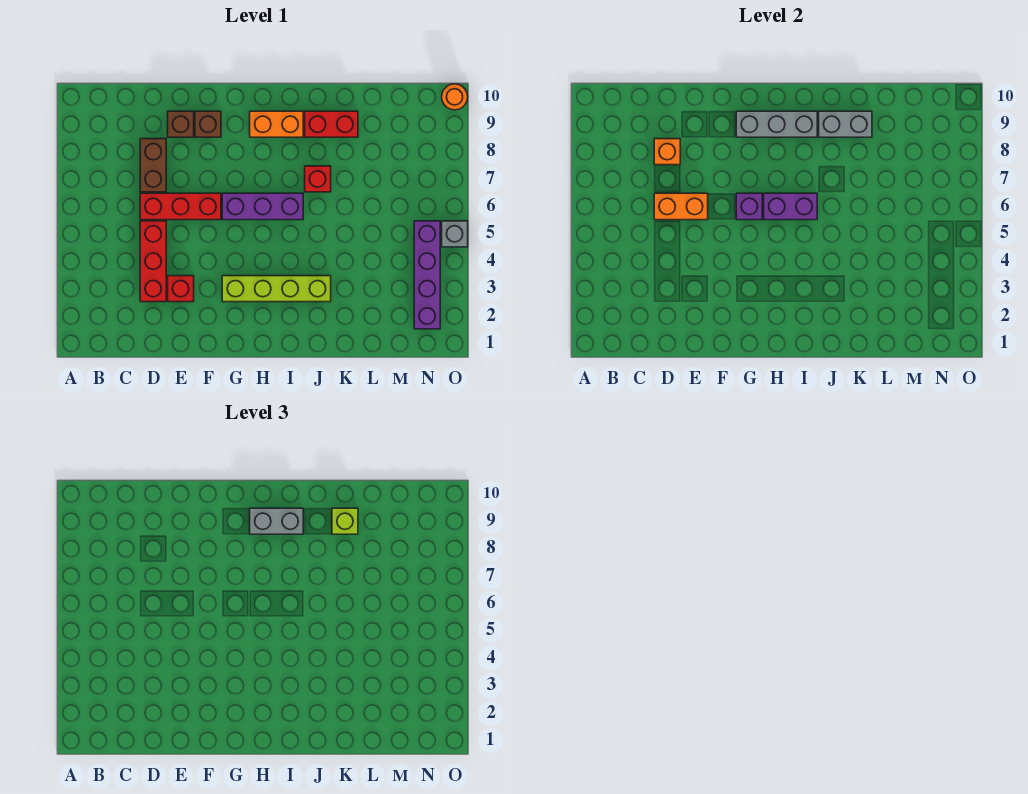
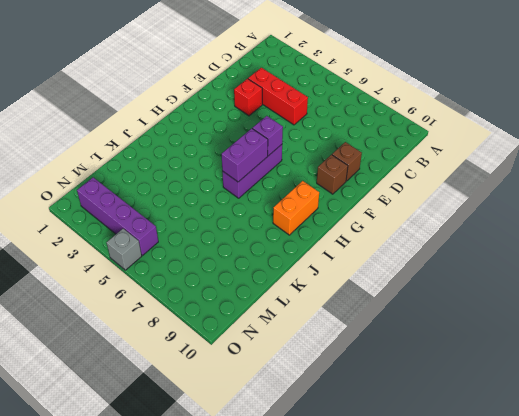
none -> red brick D6:F6 level 1
none -> brown brick D7:D8 level 1
none -> lime brick G3:J3 level 1

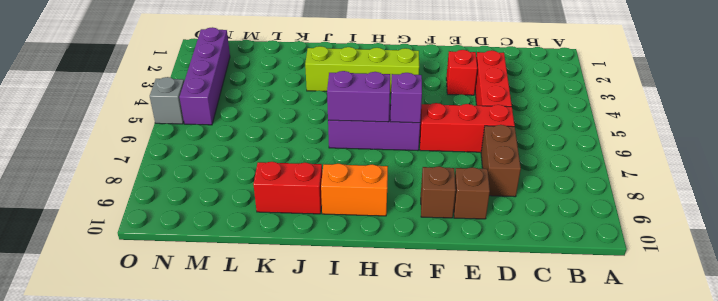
none -> red brick J7 level 1
none -> orange round brick O10 level 1
none -> orange brick D6:E6 level 2

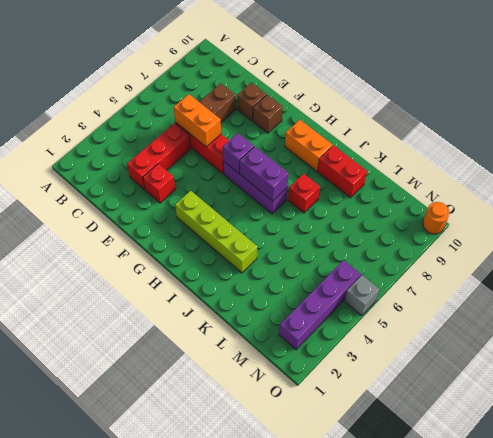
none -> orange brick D8 level 2
none -> grey brick G9:I9 level 2
none -> grey brick J9:K9 level 2

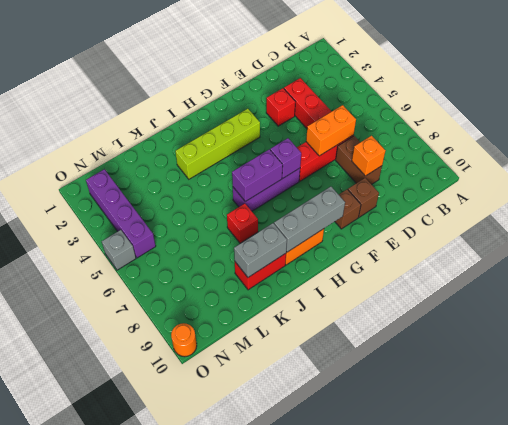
none -> grey brick H9:I9 level 3
none -> lime brick K9 level 3

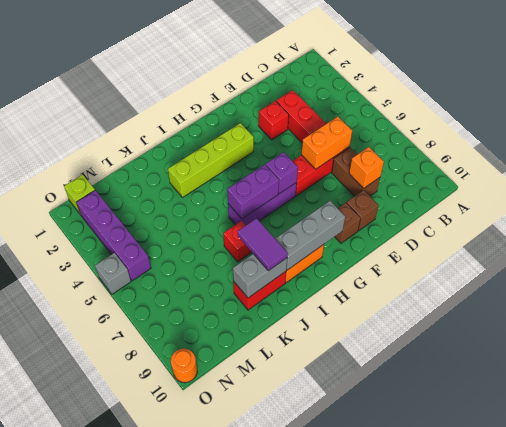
purple tile J8:J9 level 3 -> none
lime brick N1 level 1 -> lime brick K9 level 3
none -> grey brick H9:I9 level 3

